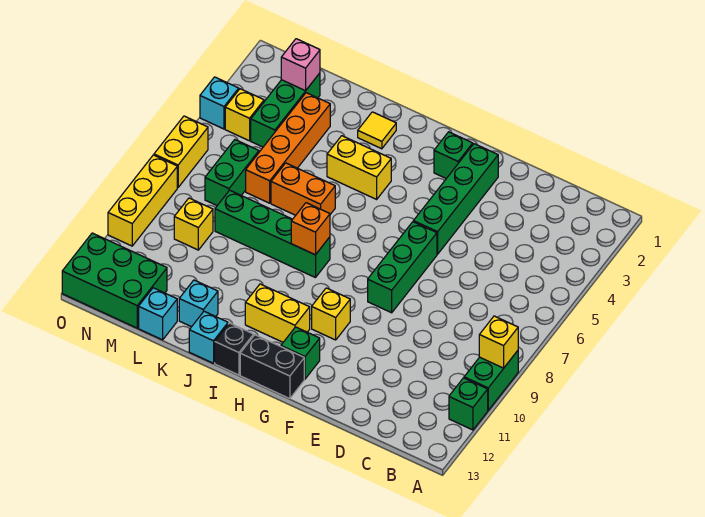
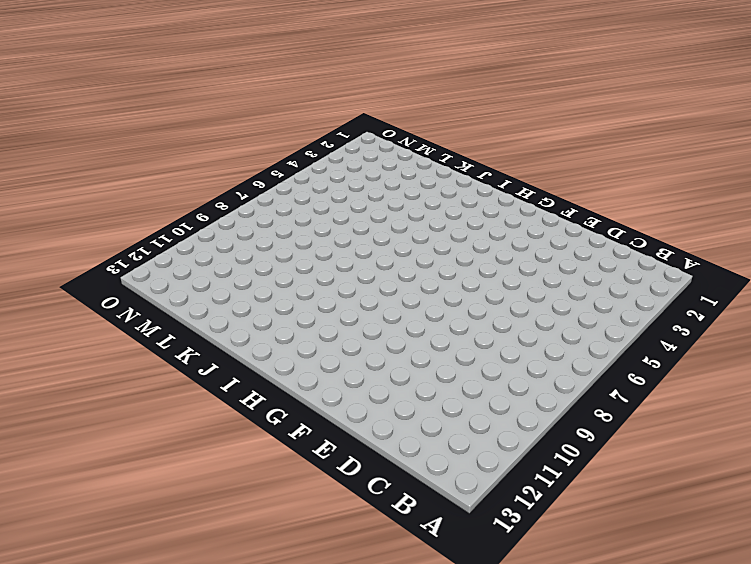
none -> green brick A9:A10 level 1
none -> green brick A11 level 1
none -> green brick F2:F5 level 1

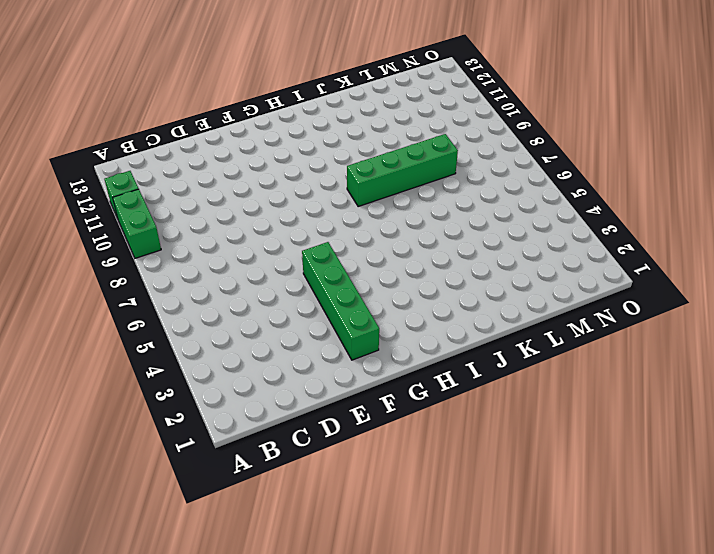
none -> green brick F6:F8 level 1
none -> green brick G2 level 1
none -> yellow brick G10 level 1

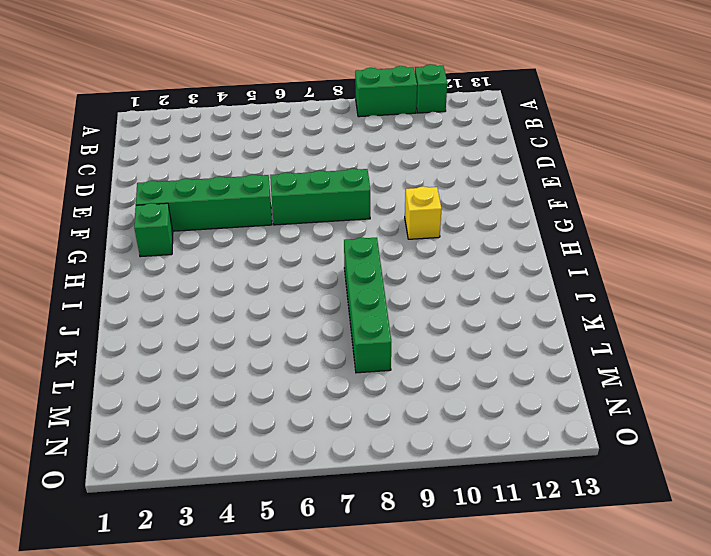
none -> green brick G12 level 1
none -> black brick G13:H13 level 1
none -> yellow brick H11:I11 level 1

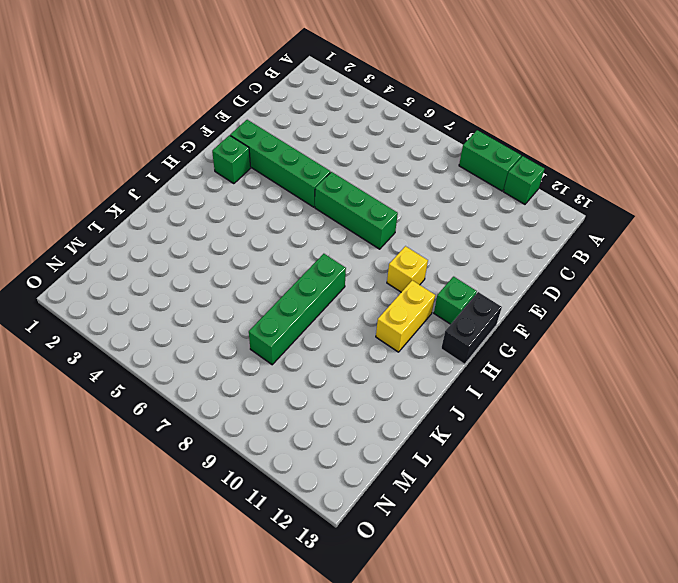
none -> yellow brick I4:J4 level 1
none -> black brick I13 level 1
none -> yellow tile J2 level 1

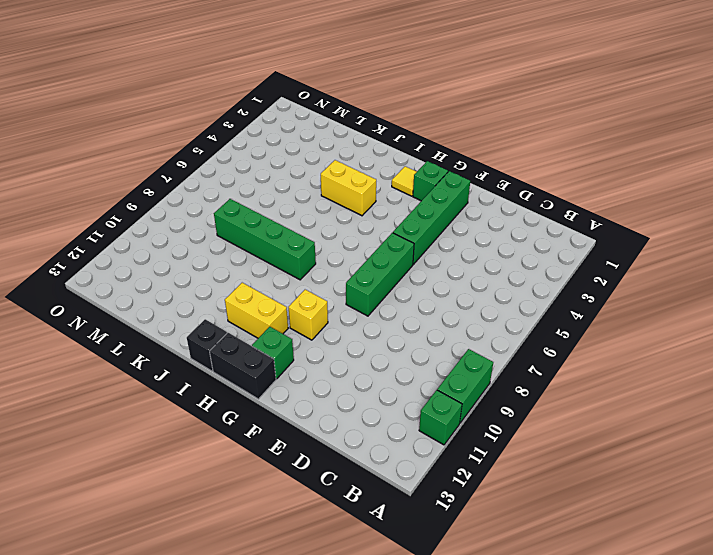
yellow tile H2 level 1 -> yellow tile J2 level 1
none -> orange brick J6:K6 level 1
none -> cyan brick J13 level 1
none -> cyan brick K12 level 1

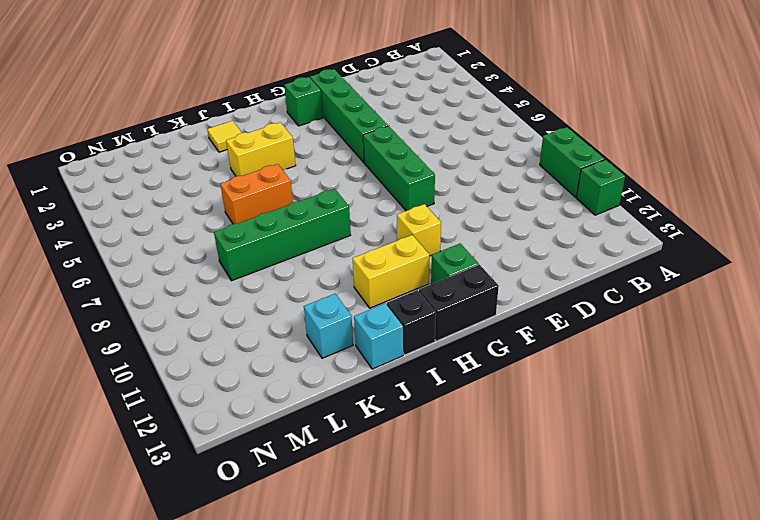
none -> orange brick L3:L6 level 1
none -> cyan brick L13 level 1
none -> green brick M2:M4 level 1

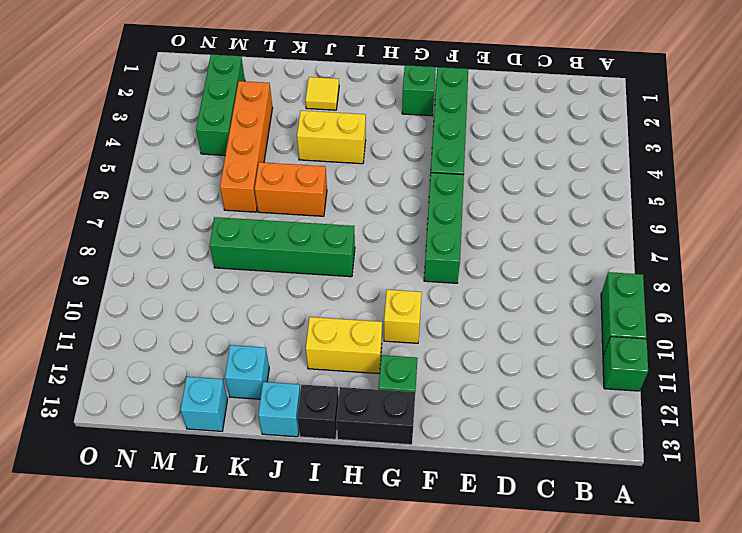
none -> green brick M6:M7 level 1
none -> yellow brick M9 level 1
none -> green brick M12:O13 level 1

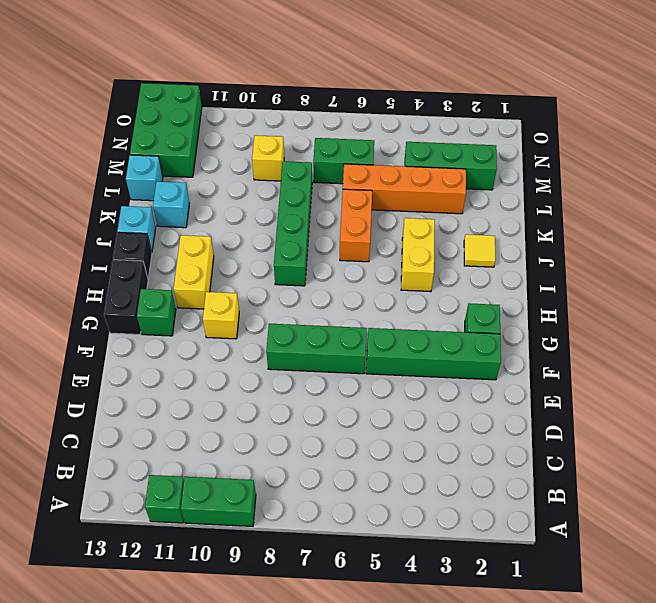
none -> yellow brick N4 level 1
none -> cyan brick O4 level 1
none -> yellow brick O6:O7 level 1

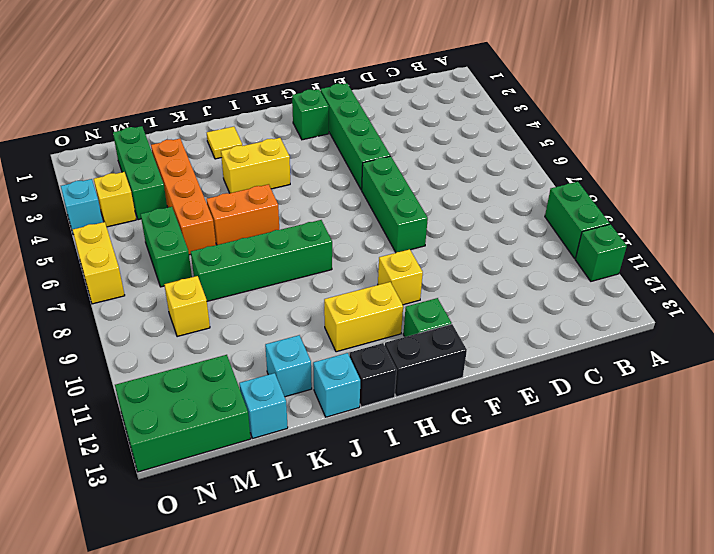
none -> yellow brick O8:O10 level 1
none -> yellow brick A9 level 2
none -> orange brick I8 level 2

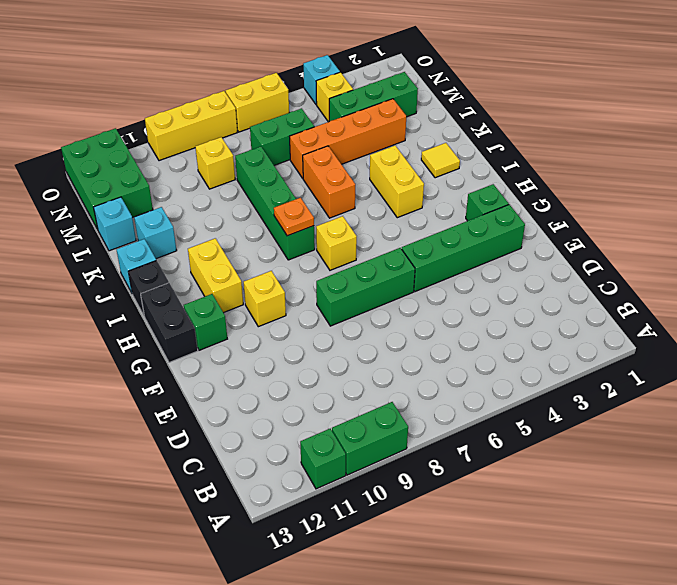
yellow brick H7 level 1 -> yellow brick A9 level 2
orange plate I8 level 2 -> orange brick I8 level 2
none -> pink brick M2 level 2

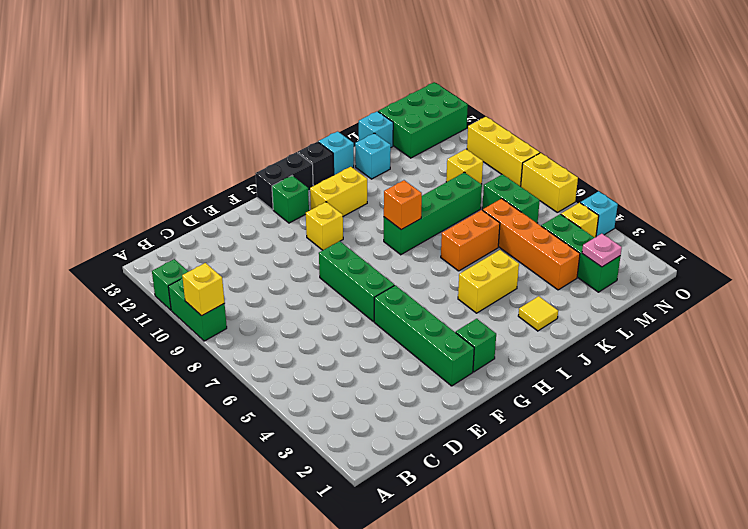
pink plate M2 level 2 -> pink brick M2 level 2

